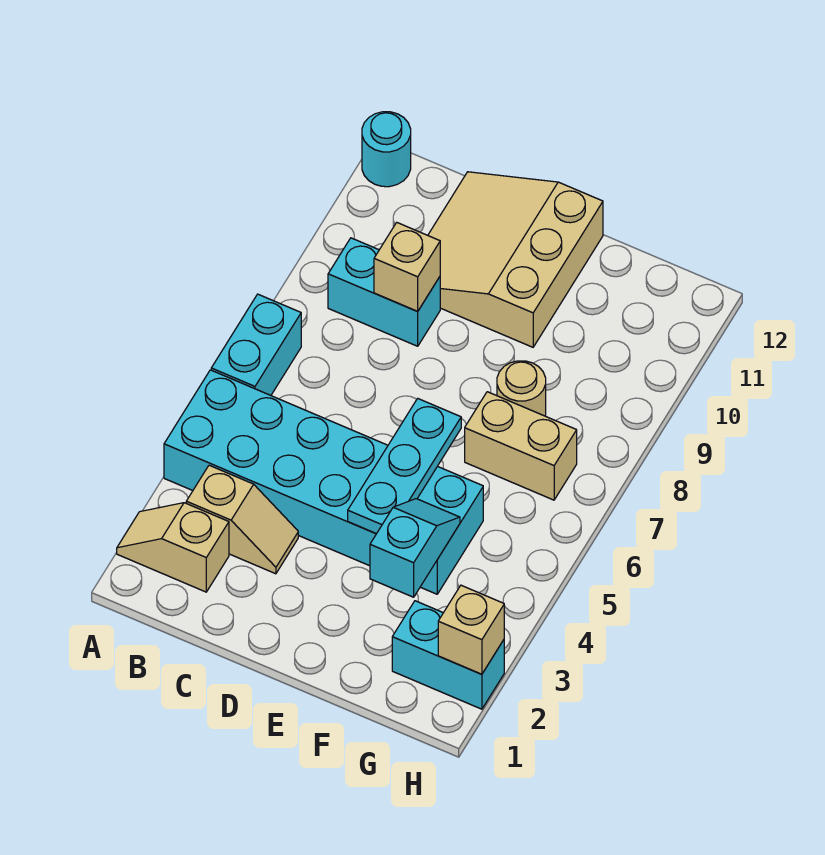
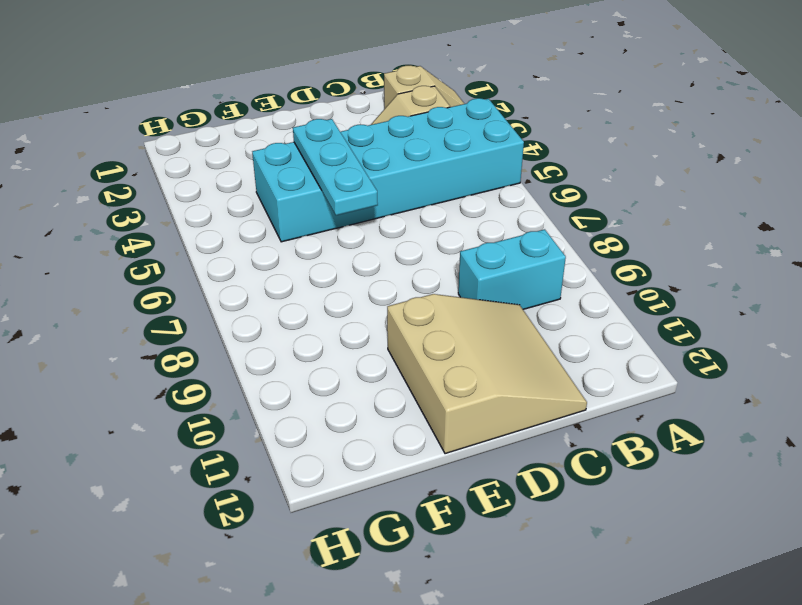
none -> cyan brick A6:A7 level 1
none -> cyan round brick A12 level 1
none -> tan brick F7:G7 level 1

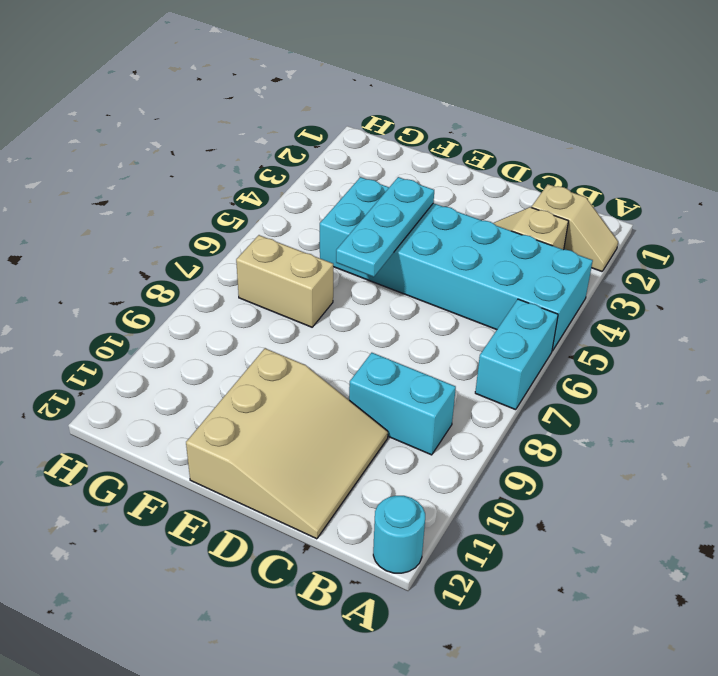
none -> tan round brick F8 level 1
none -> cyan brick G2:H2 level 1
none -> tan brick C9 level 2

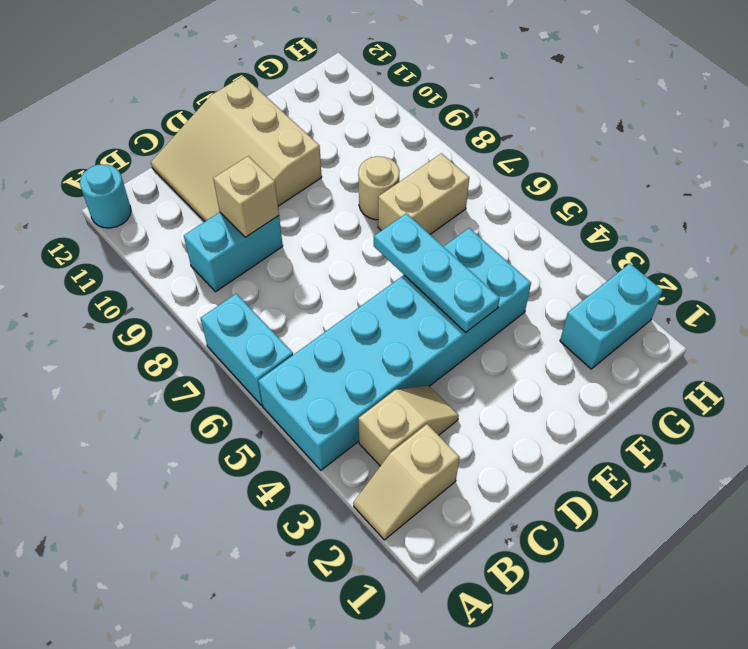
none -> cyan slope F3:F4 level 2 top 3
none -> tan brick H2 level 2

